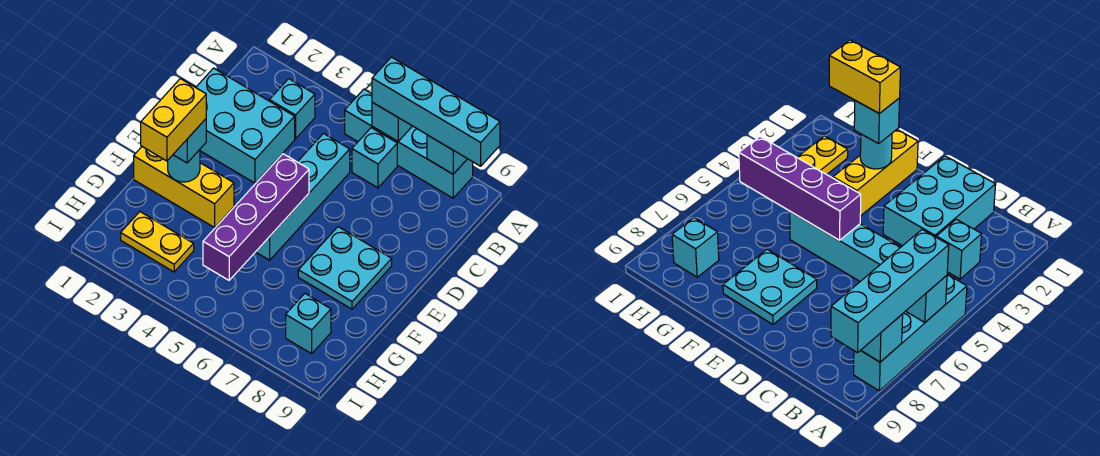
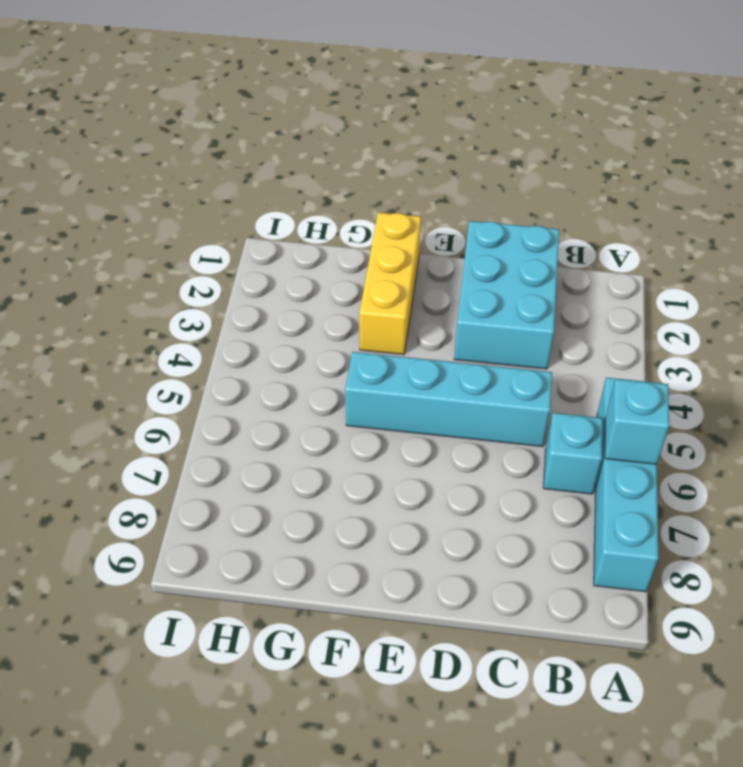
none -> cyan brick B3 level 1
none -> cyan plate E7:F8 level 1
none -> yellow plate H2:H3 level 1

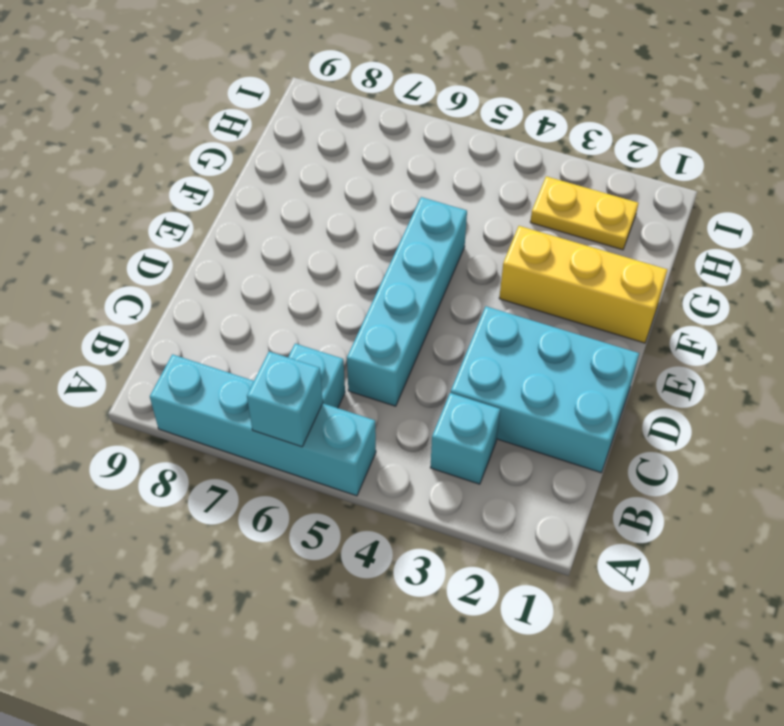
none -> cyan plate E7:F8 level 1
none -> cyan brick H8 level 1
none -> cyan brick A8 level 2

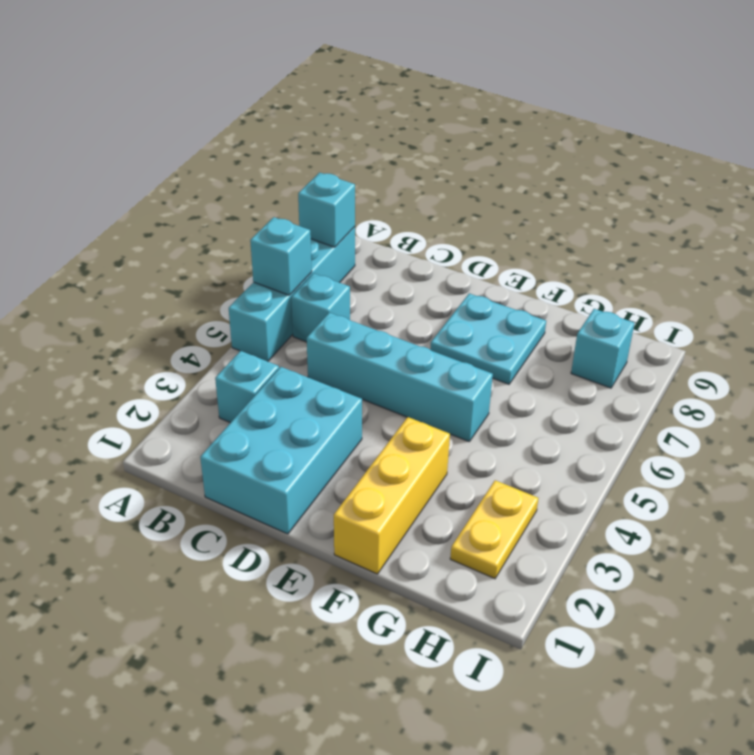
none -> purple brick E5:H5 level 2
none -> cyan round brick F2 level 2
none -> cyan brick A6:A9 level 3

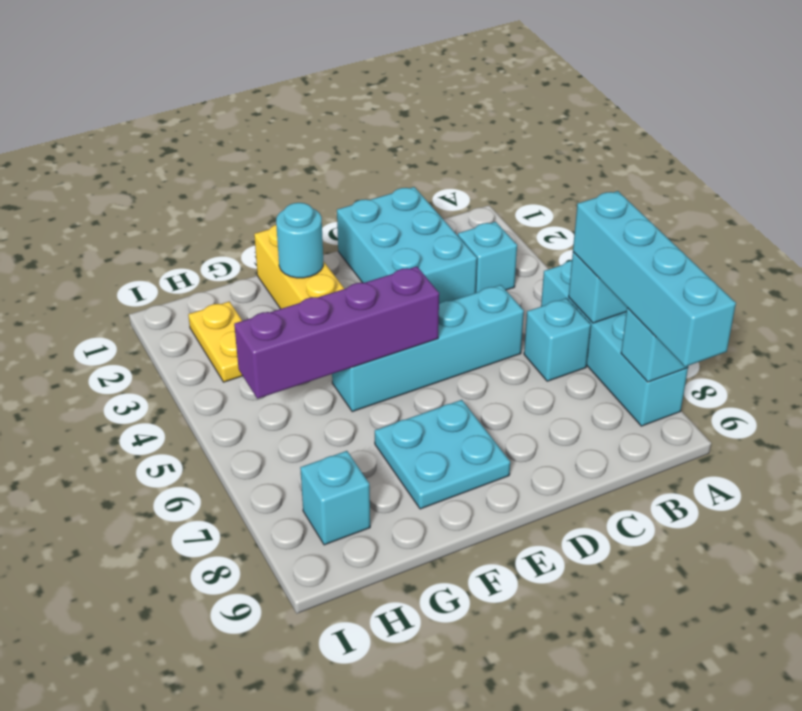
none -> cyan brick F2 level 3
none -> yellow brick F2:G2 level 4

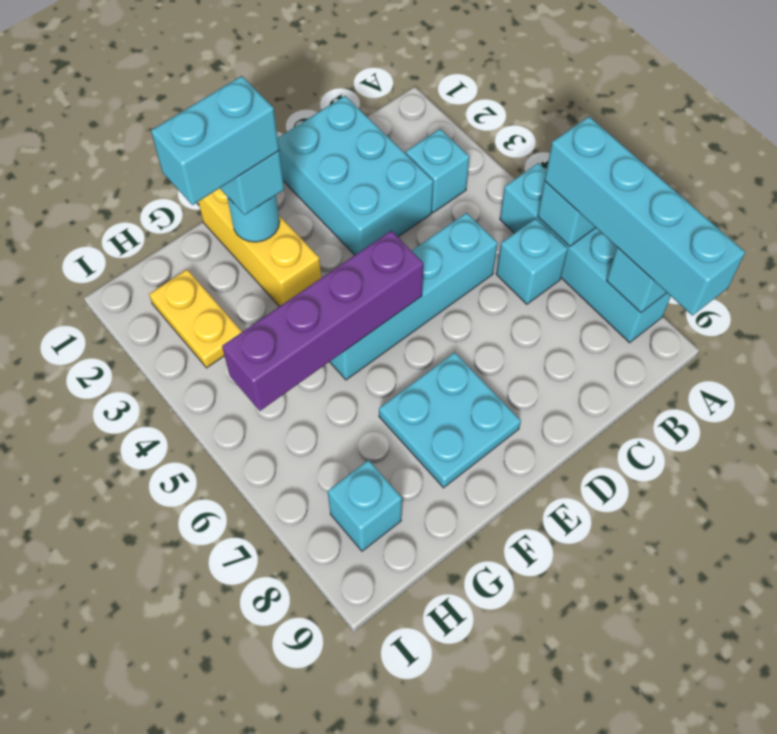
cyan brick F2:G2 level 4 -> yellow brick F2:G2 level 4

